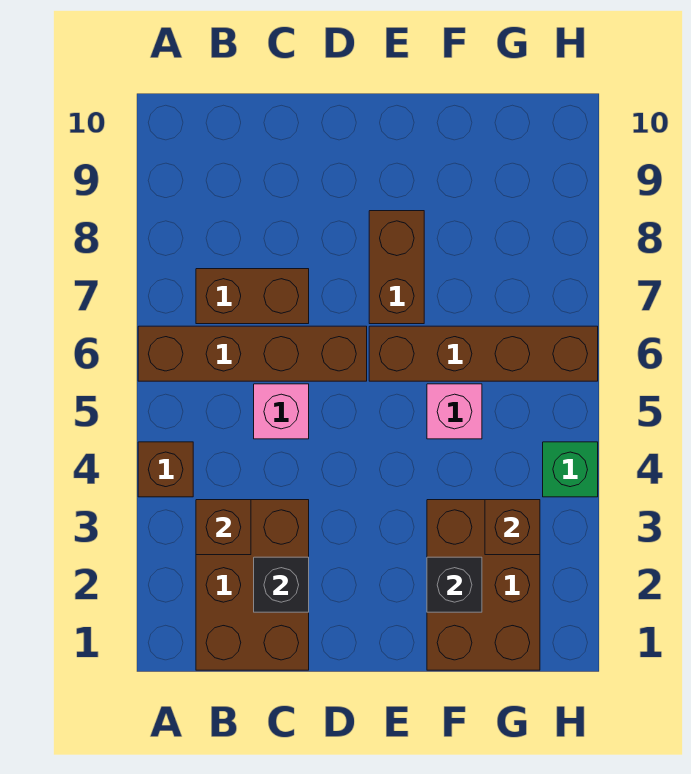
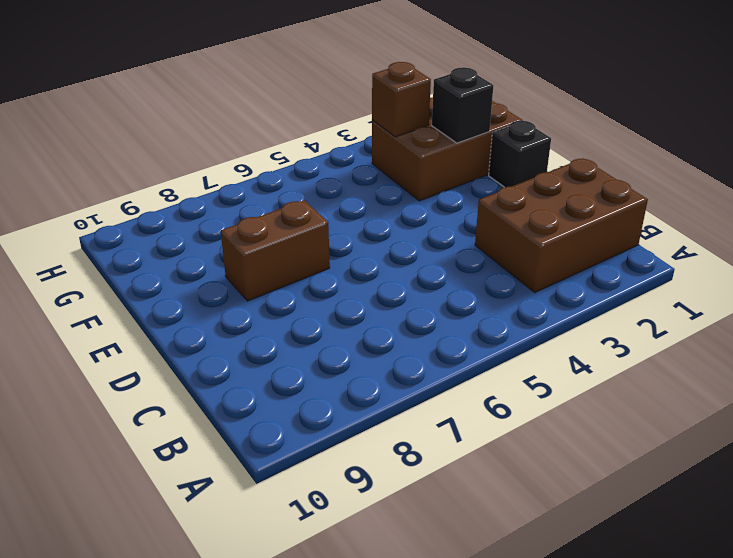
black brick E1 level 1 -> black brick C2 level 2
none -> brown brick A4 level 1
none -> brown brick A6:D6 level 1
none -> brown brick B7:C7 level 1

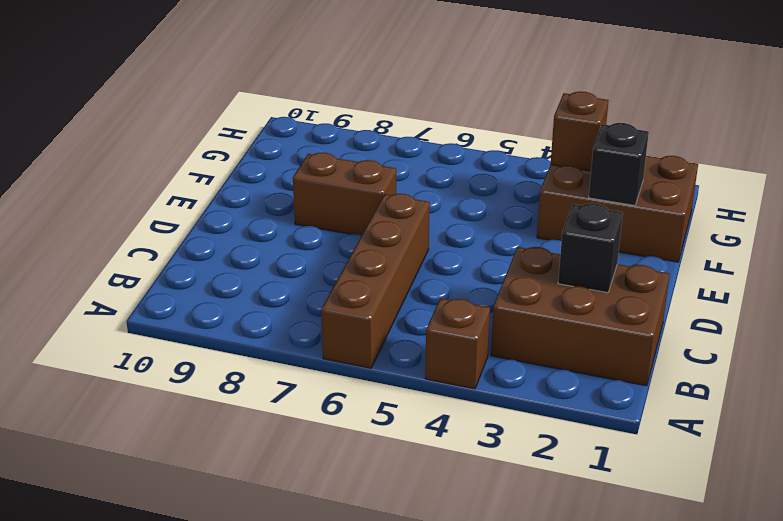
none -> brown brick B7:C7 level 1
none -> pink brick C5 level 1
none -> brown brick E6:H6 level 1

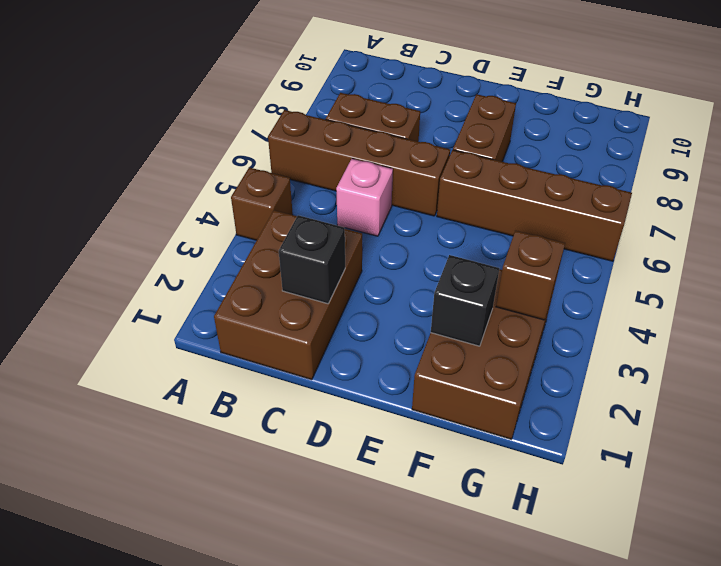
none -> pink brick F5 level 1
none -> green brick H4 level 1
none -> brown brick B3 level 2

